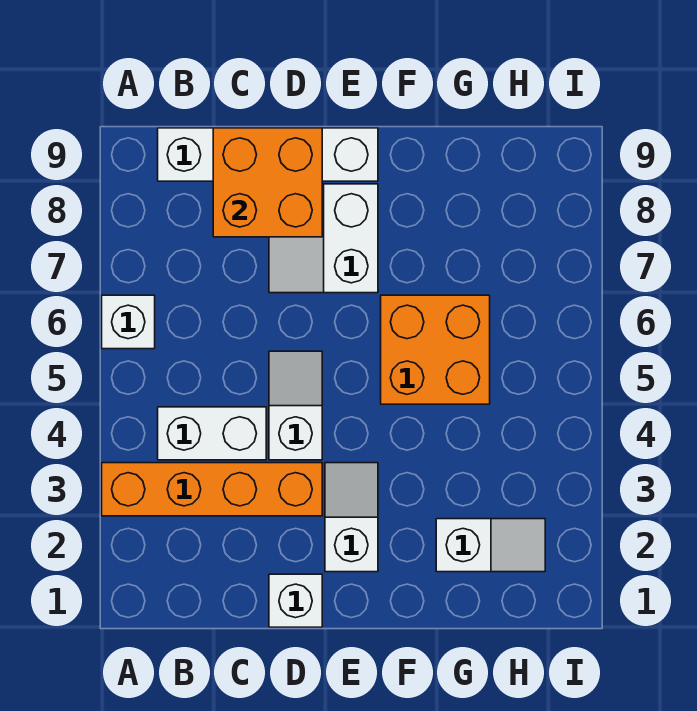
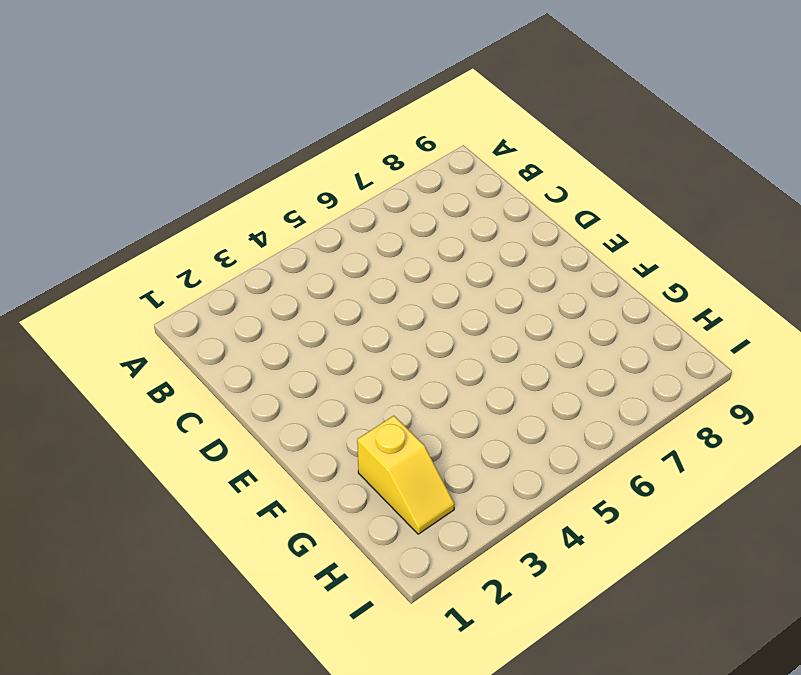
yellow slope G2:H2 level 1 top G -> white slope G2:H2 level 1 top G
none -> orange brick A3:D3 level 1
none -> white brick A6 level 1

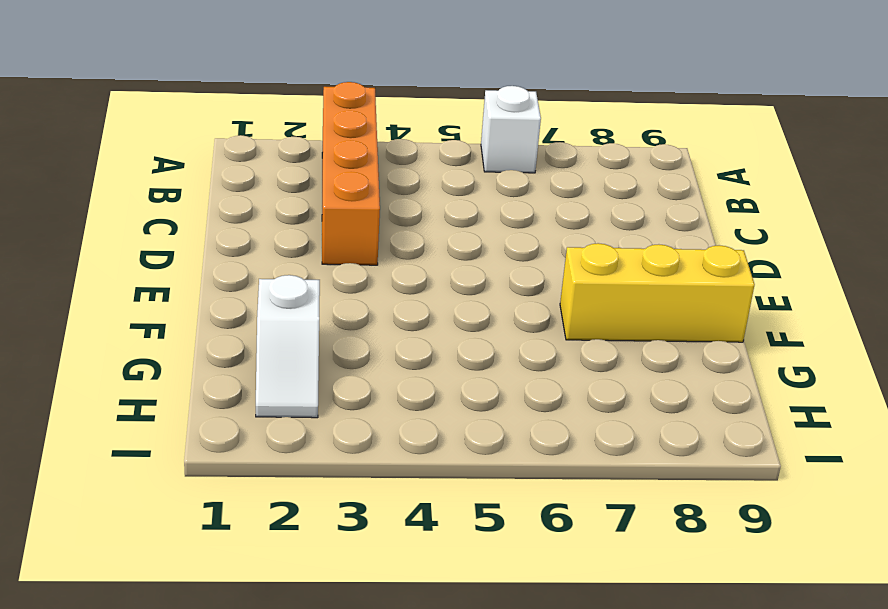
yellow brick F7:F9 level 1 -> none
none -> white brick B4:C4 level 1
none -> white brick B9:E9 level 1

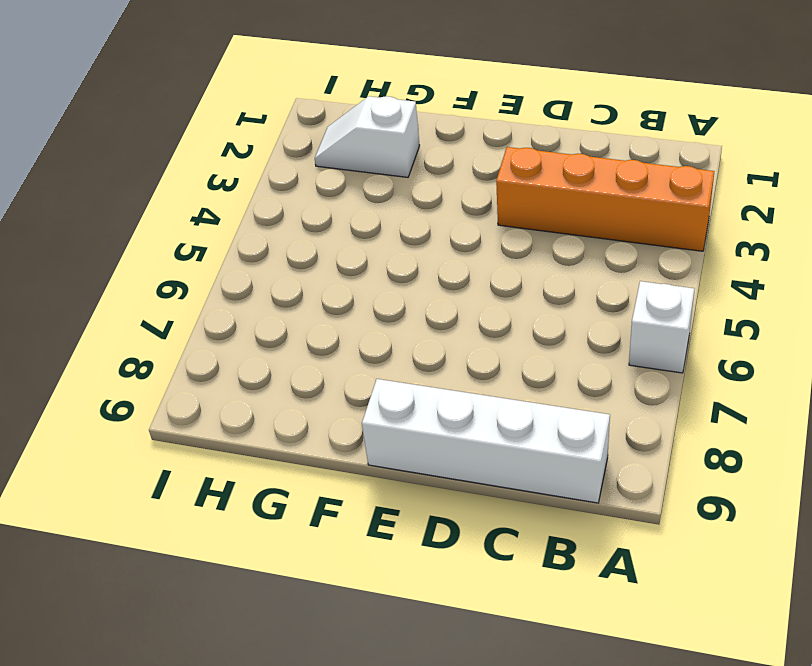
none -> white brick B4:C4 level 1
none -> white brick D1 level 1

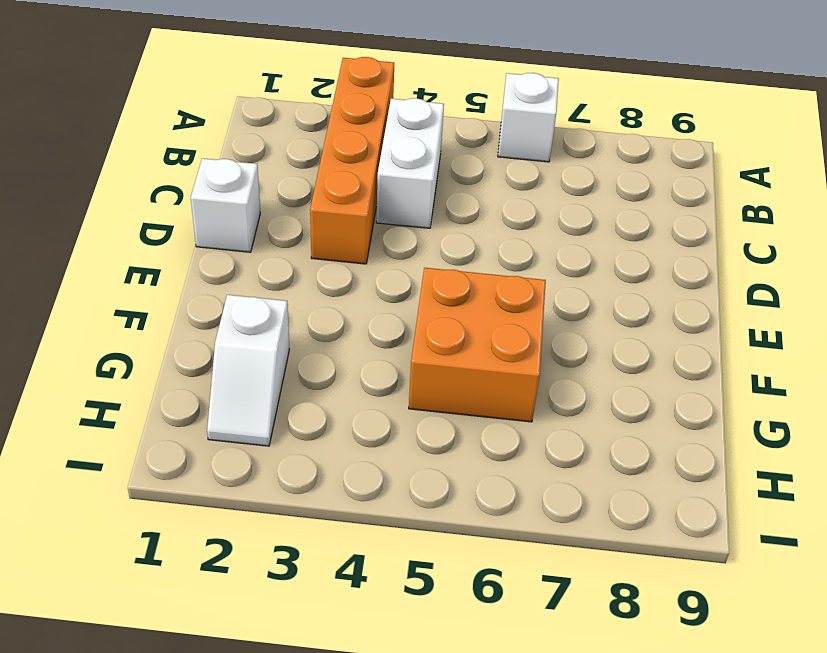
none -> white brick B9:E9 level 1
none -> white slope D4:D5 level 1 top 4

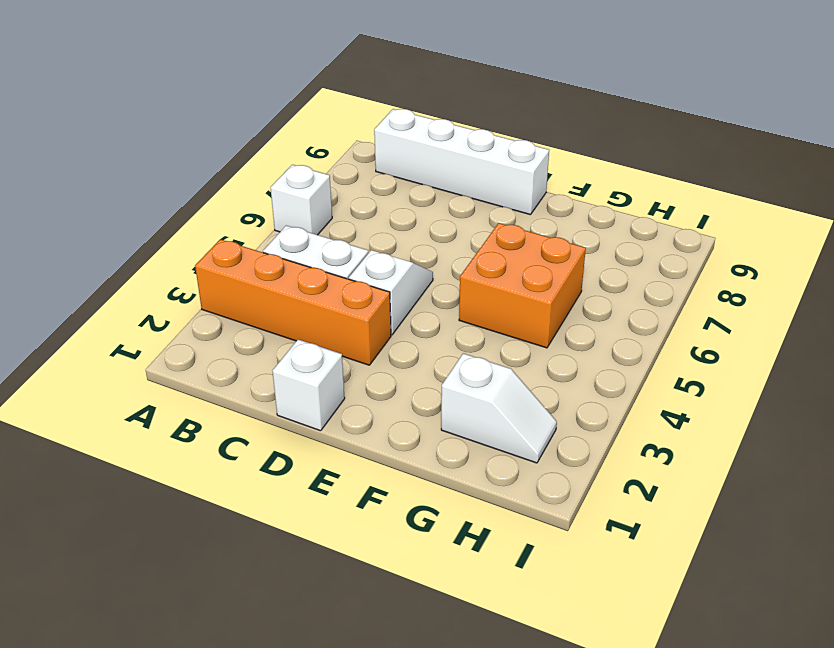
none -> white slope D7:E8 level 1 top E
none -> white slope E2:E3 level 1 top 2

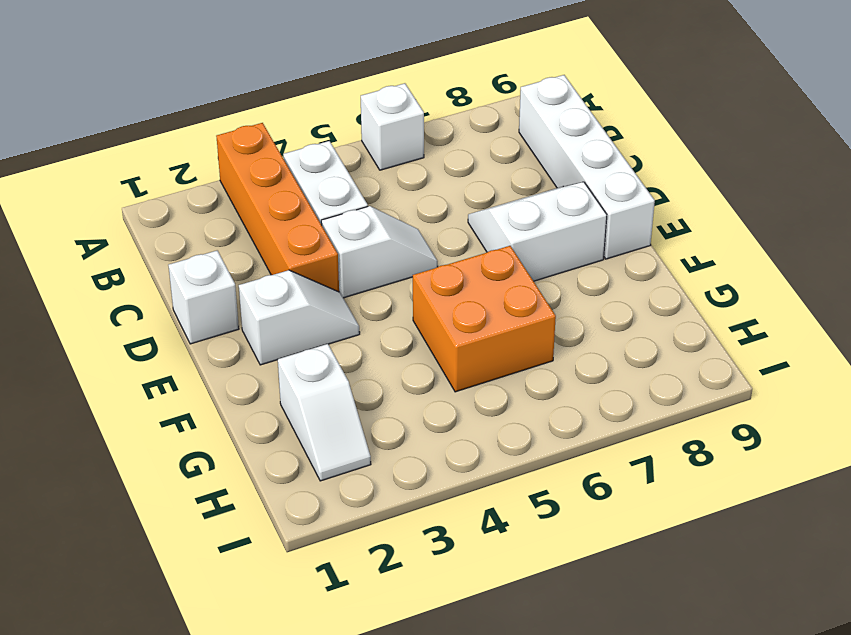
none -> orange brick C8:D9 level 2

